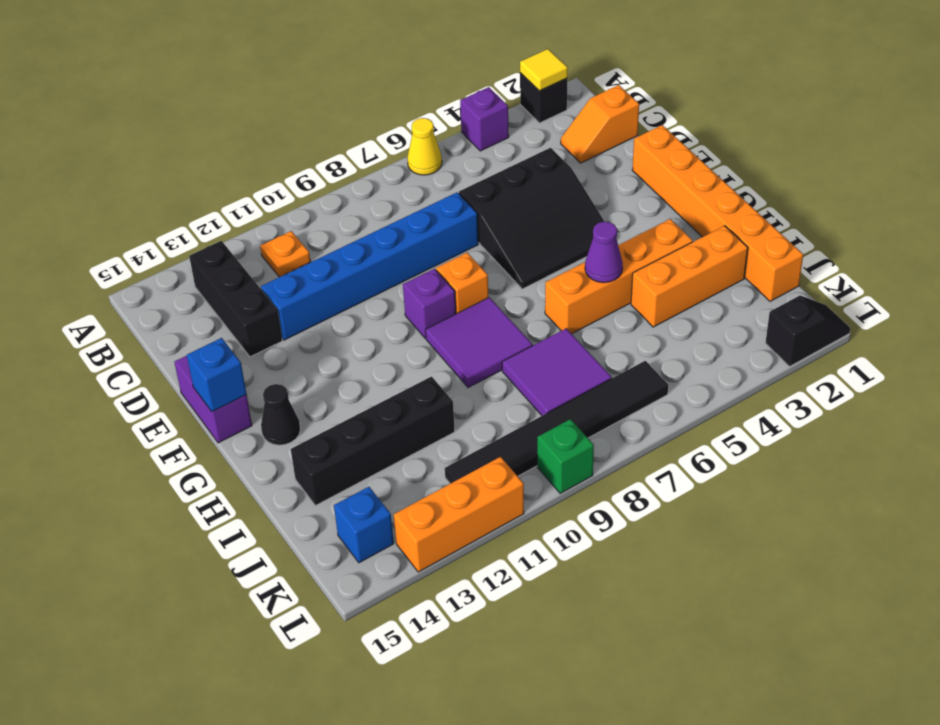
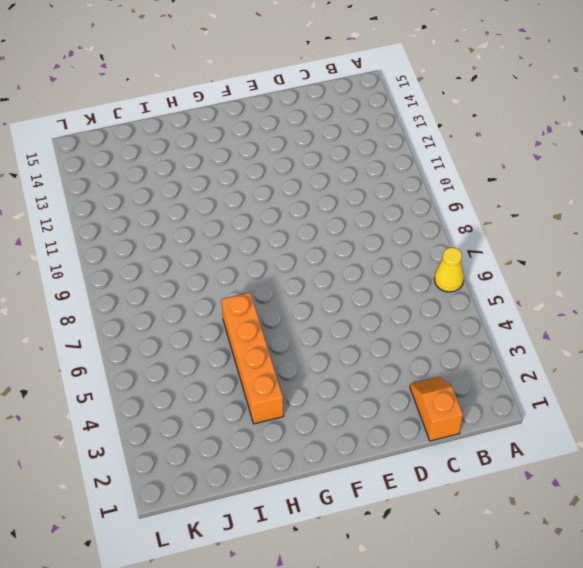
none -> black brick A2 level 1
none -> purple brick A4 level 1
none -> orange plate B11 level 1

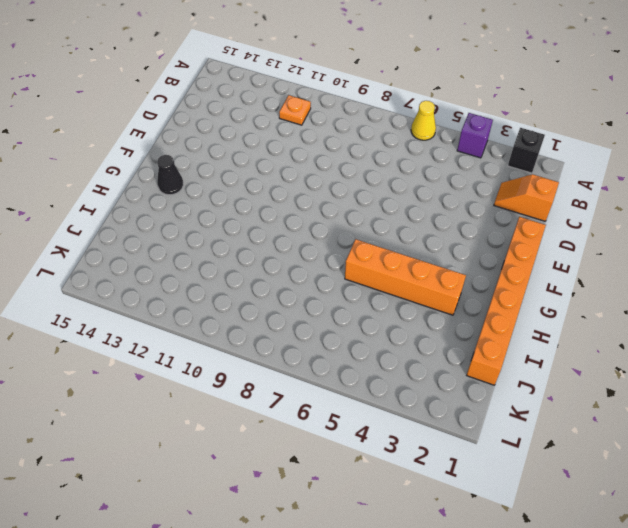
none -> black brick B13:D13 level 1
none -> black slope D4:F6 level 1 top D
none -> blue brick D7:D12 level 1

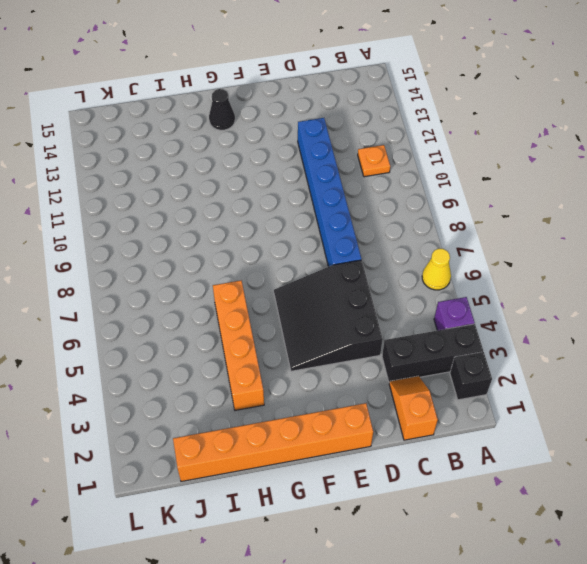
black brick A3:C3 level 1 -> black brick B13:D13 level 1
none -> purple brick E15:F15 level 1
none -> orange brick F8 level 1
none -> purple brick F9 level 1

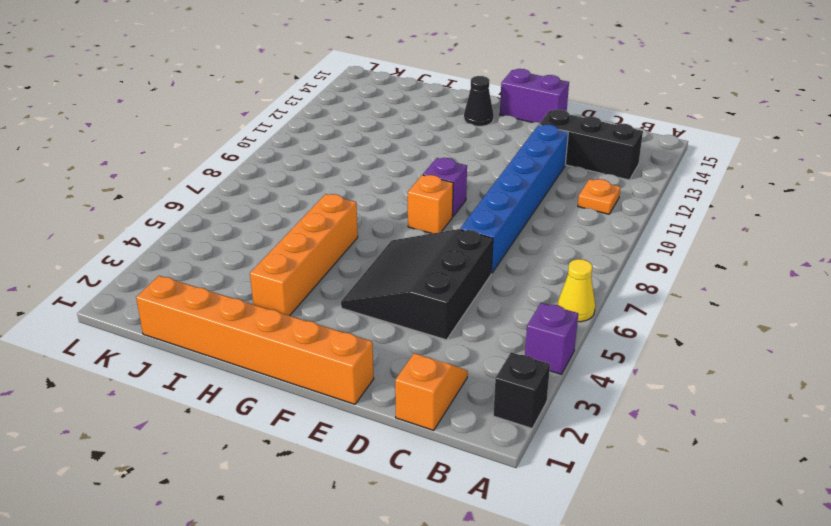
none -> purple tile G8:H9 level 1
none -> orange brick I2:I4 level 1
none -> purple tile I7:J8 level 1

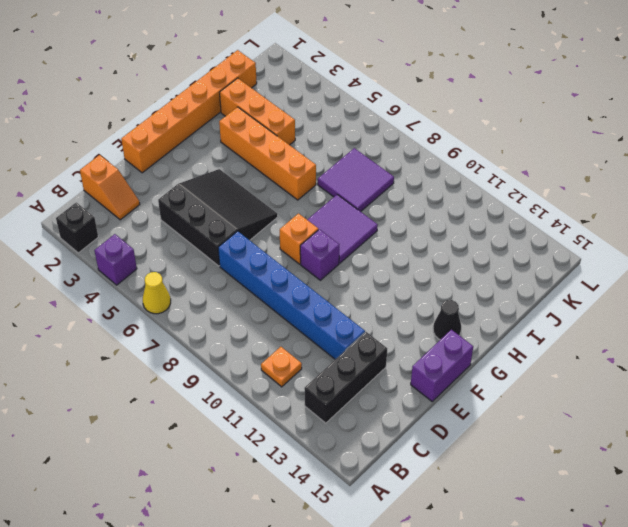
none -> black brick I11:I14 level 1
none -> black tile K6:K11 level 1
none -> blue brick K14 level 1

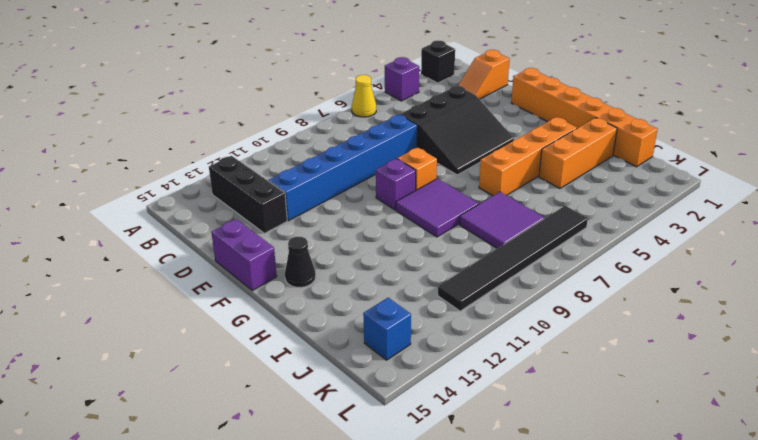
none -> orange plate B11 level 1
none -> black brick I11:I14 level 1
none -> black slope L1:L2 level 1 top 2

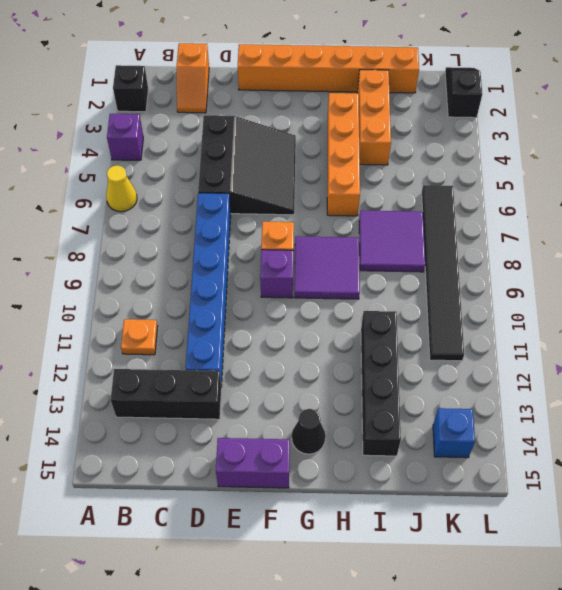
none -> green brick L9 level 1
none -> orange brick L11:L13 level 1
none -> yellow tile A2 level 2

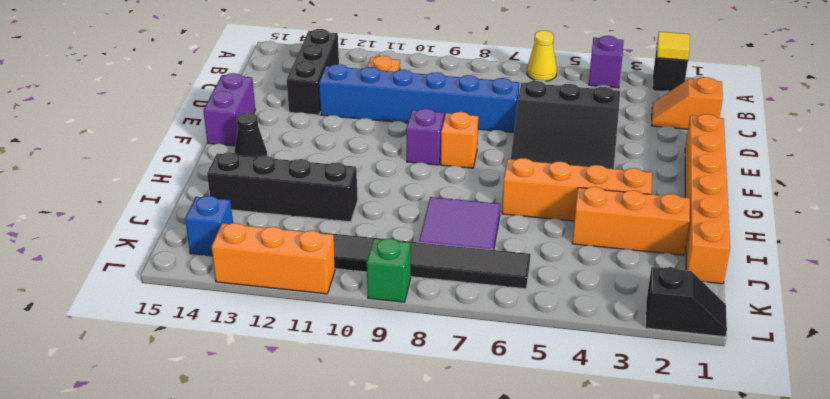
none -> purple tile G8:H9 level 1
none -> blue brick F15 level 2
none -> purple cone H5 level 2

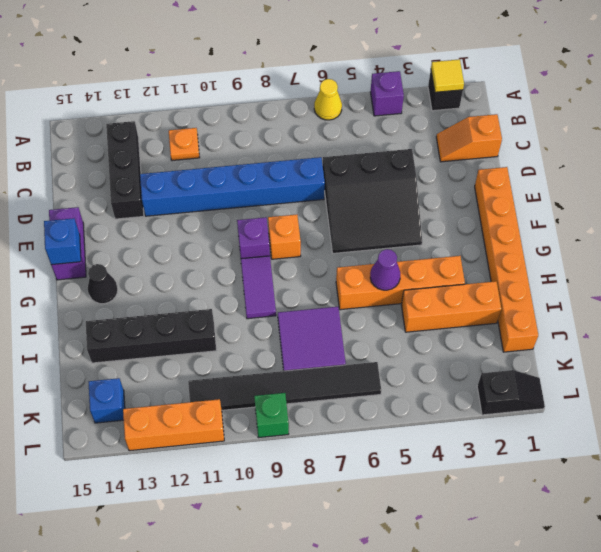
purple tile G9:H9 level 1 -> purple tile G8:H9 level 1

